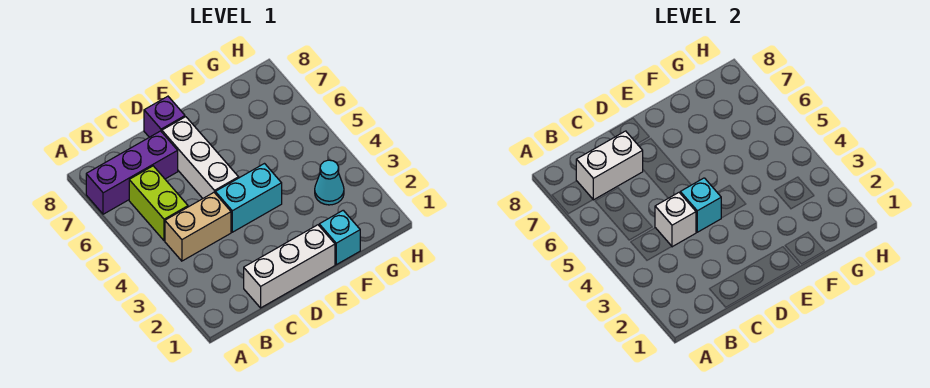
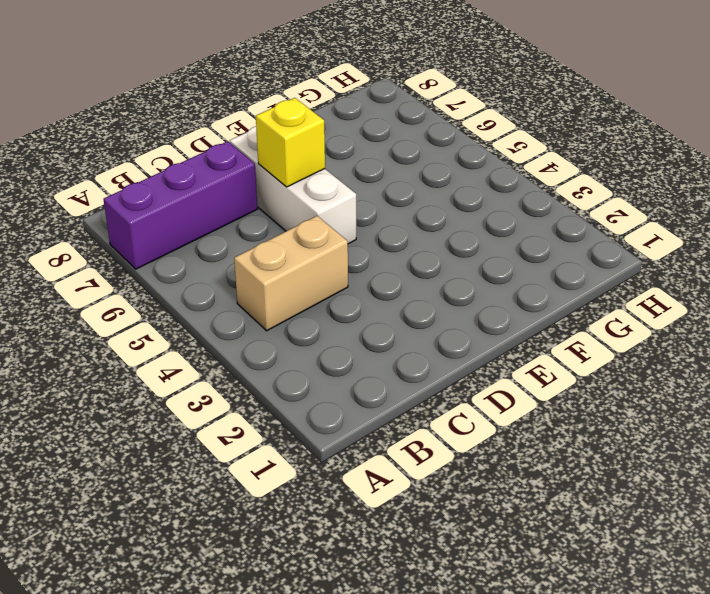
yellow brick D6 level 2 -> none
none -> lime brick B5:B6 level 1
none -> white brick C1:E1 level 1
none -> cyan brick D4:E4 level 1

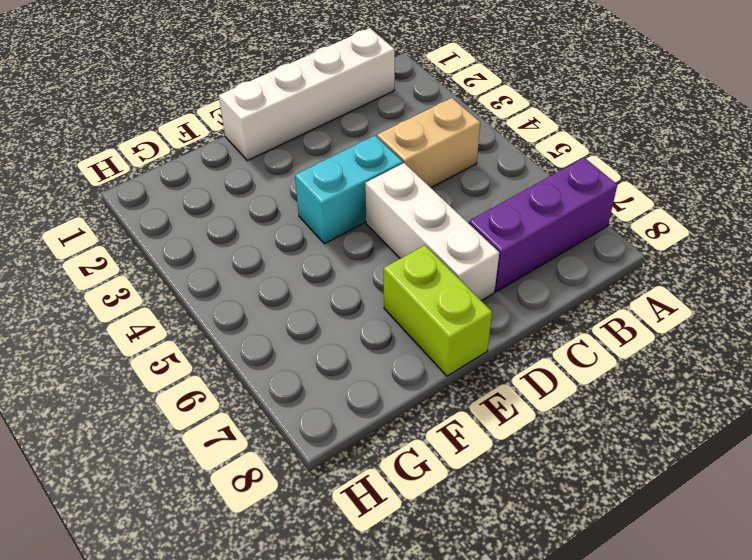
white brick B1:E1 level 1 -> white brick C1:E1 level 1
lime brick E7:E8 level 1 -> lime brick B5:B6 level 1
none -> purple brick D8 level 1
none -> cyan brick F1 level 1
none -> cyan cone G3 level 1

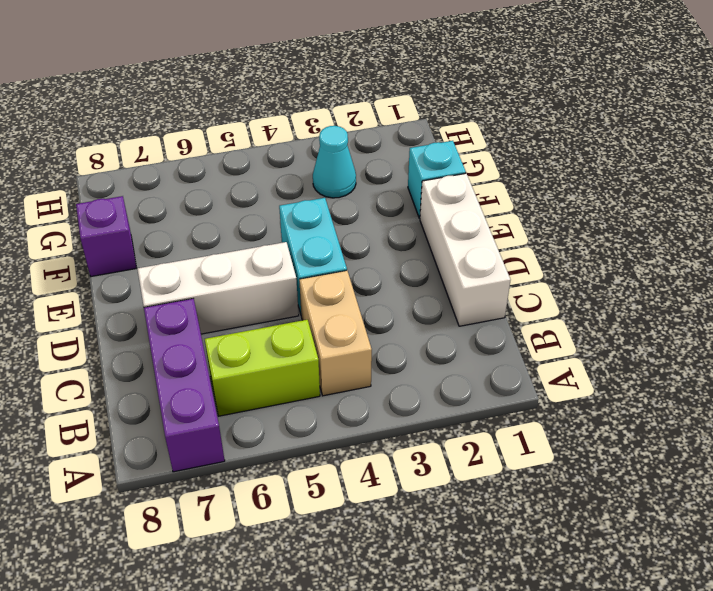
purple brick F8 level 1 -> purple brick D8 level 1
none -> white brick B7:C7 level 2
none -> white brick C4 level 2
none -> cyan brick D4 level 2

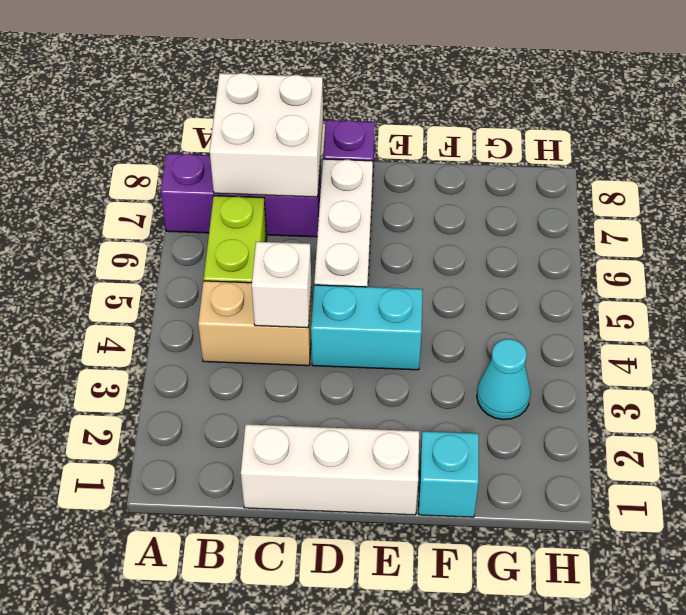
white brick B7:C8 level 2 -> white brick B7:C7 level 2
none -> cyan brick D4 level 2

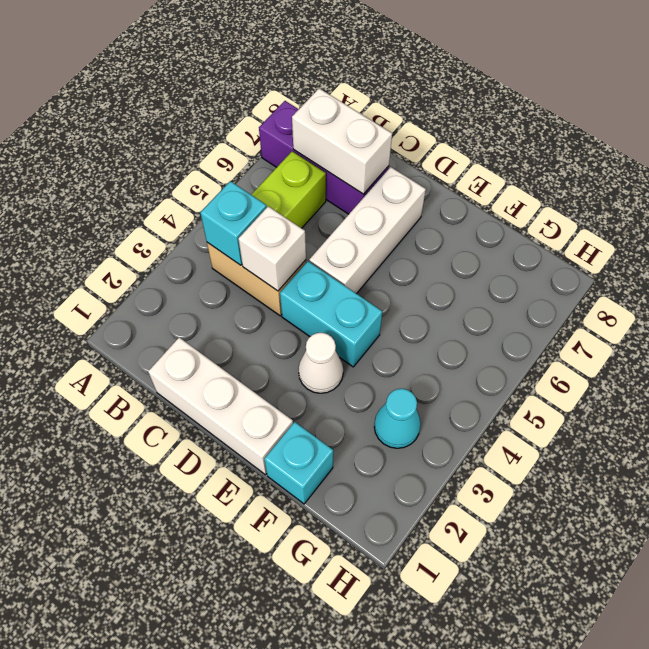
cyan brick B4 level 2 -> cyan brick D4 level 2
white cone E3 level 1 -> none
none -> purple brick D8 level 1

